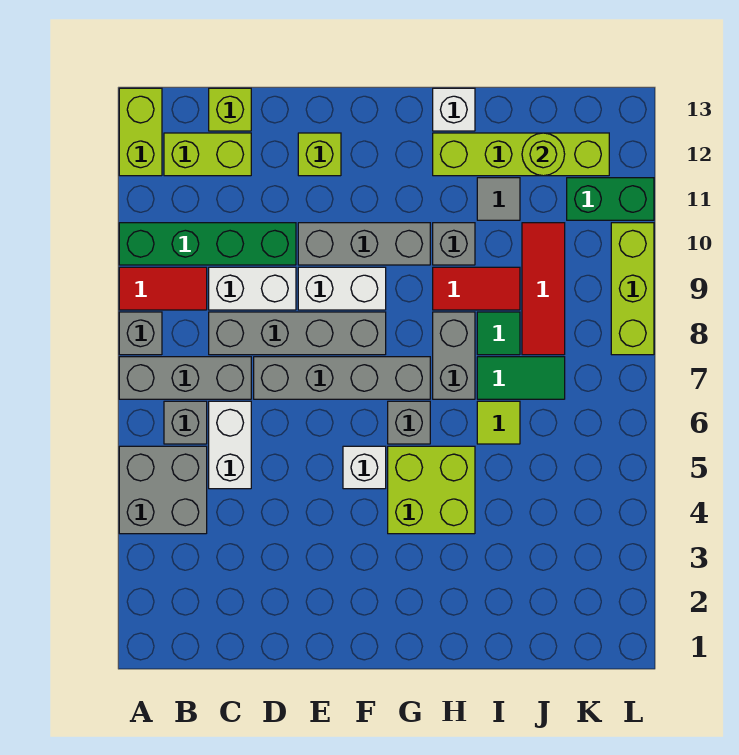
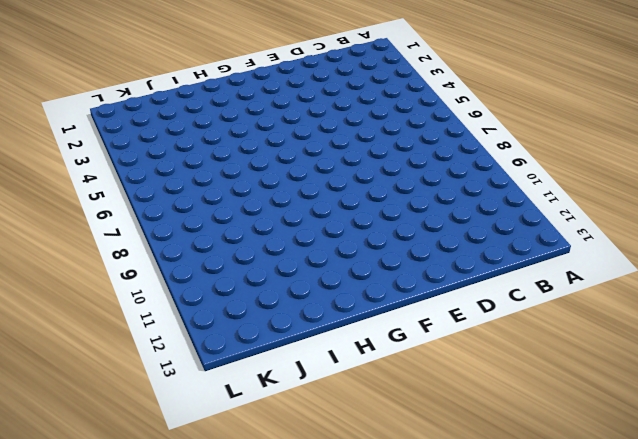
none -> grey brick A4:B5 level 1
none -> grey brick A7:C7 level 1
none -> grey brick A8 level 1
none -> red tile A9:B9 level 1

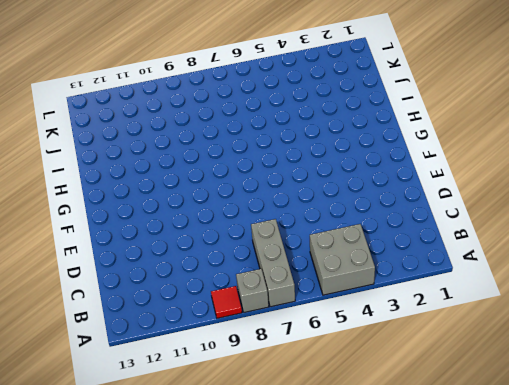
red tile A9 level 1 -> red tile A9:B9 level 1
none -> green brick A10:D10 level 1
none -> lime brick A12:A13 level 1
none -> grey brick B6 level 1
none -> lime brick B12:C12 level 1

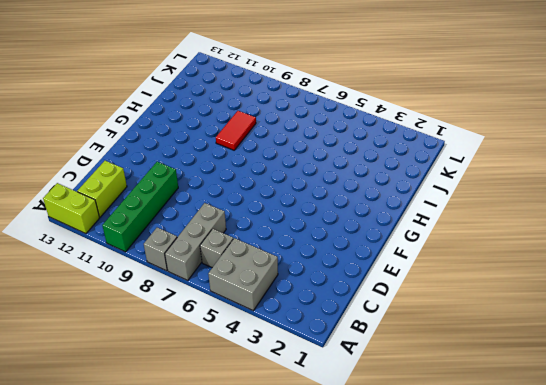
none -> red tile A9:B9 level 1
none -> white brick C5:C6 level 1
none -> grey brick C8:F8 level 1
none -> white brick C9:D9 level 1

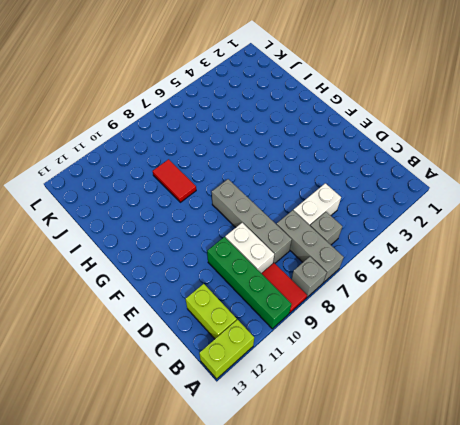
none -> grey brick A4:B5 level 1
none -> lime brick C13 level 1
none -> grey brick D7:G7 level 1
none -> white brick E9:F9 level 1

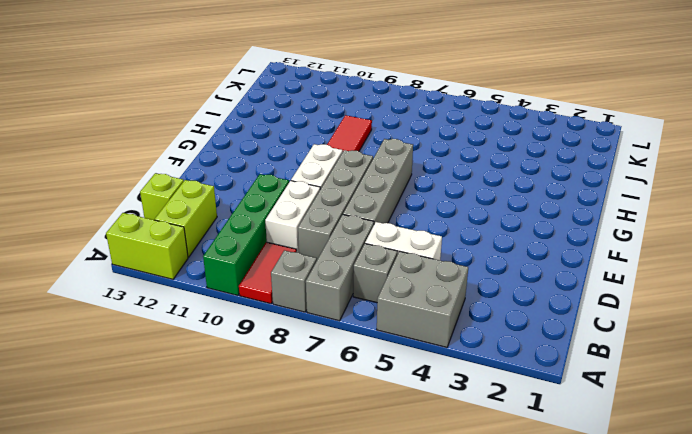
none -> grey brick E10:G10 level 1
none -> lime brick E12 level 1
none -> white brick F5 level 1
none -> lime brick G4:H5 level 1

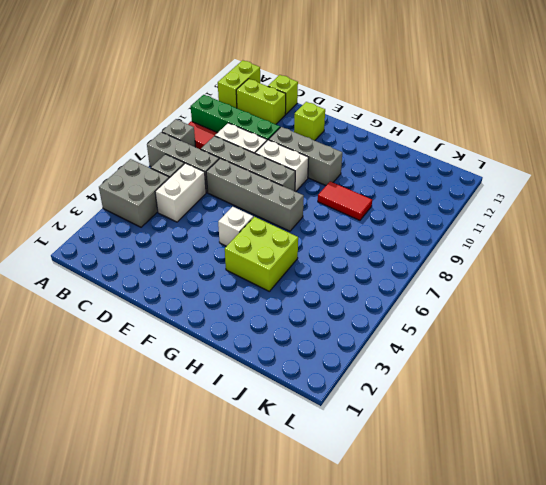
none -> grey brick G6 level 1
none -> grey brick H7:H8 level 1
none -> grey brick H10 level 1
none -> lime brick H12:K12 level 1

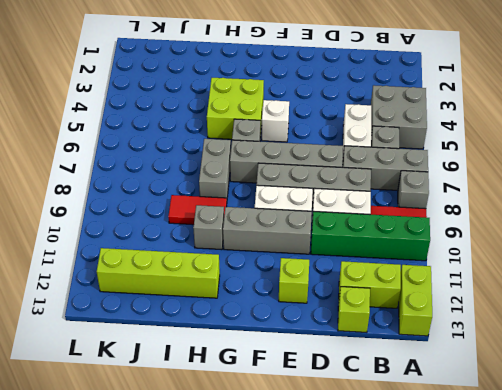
none -> white brick H13 level 1
none -> lime tile I6 level 1
none -> green tile I7:J7 level 1
none -> green tile I8 level 1

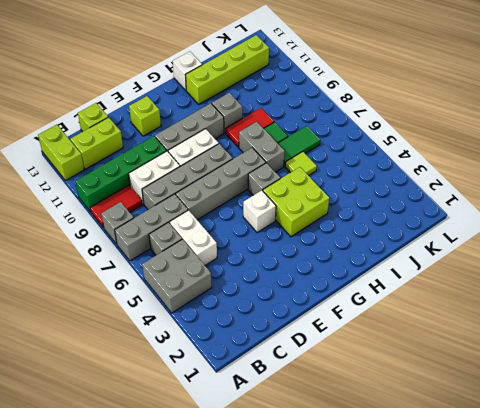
none -> grey tile I11 level 1
none -> red tile J8:J10 level 1
none -> green brick K11:L11 level 1
none -> lime brick L8:L10 level 1

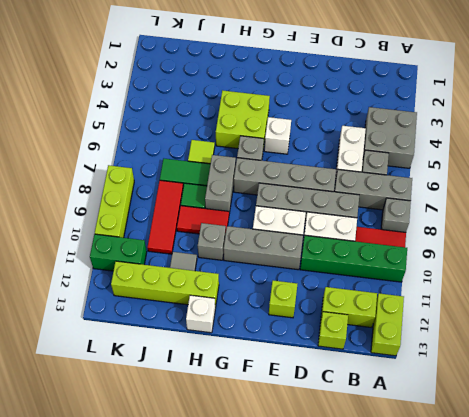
none -> lime round brick J12 level 2

